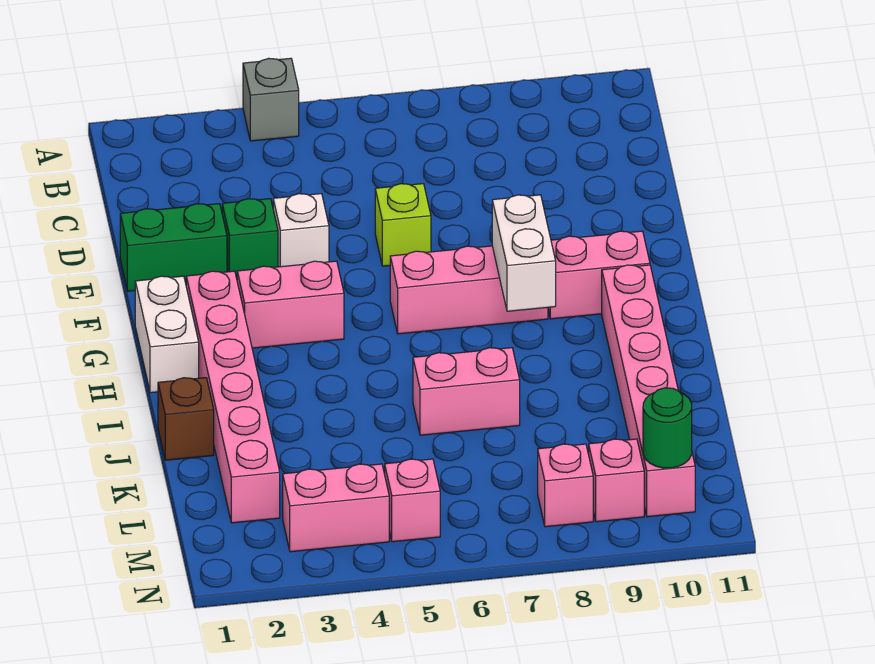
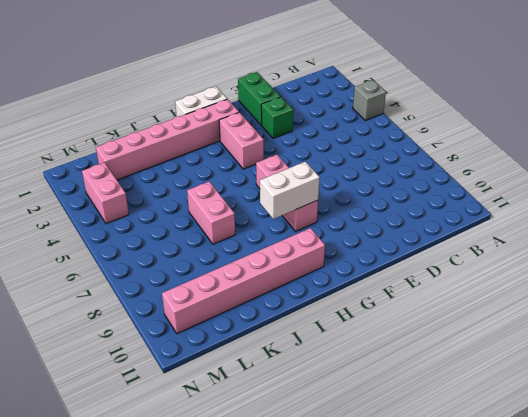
none -> white brick E4 level 1
none -> lime brick E6 level 1
none -> pink brick G9:G10 level 1

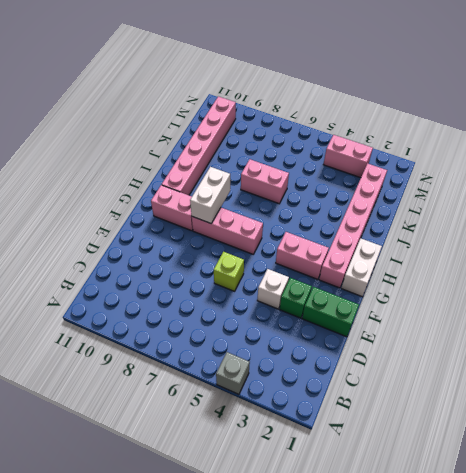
none -> brown brick J1 level 1
none -> pink brick M5 level 1
none -> pink brick M8 level 1

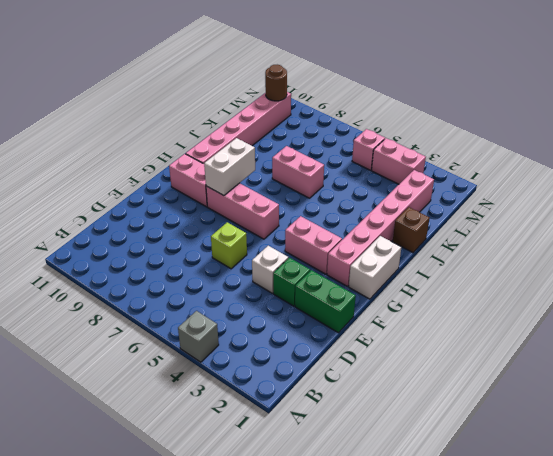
brown round brick M10 level 2 -> green round brick M10 level 2
none -> pink brick M8 level 1
none -> pink brick M9 level 1

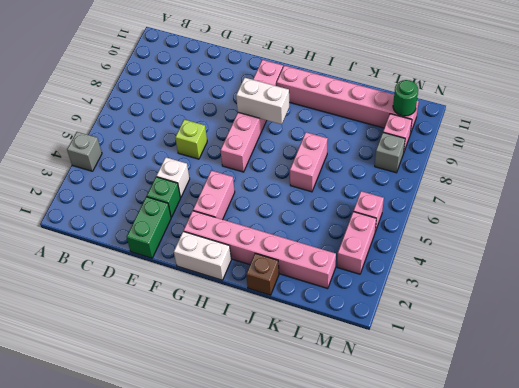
grey brick M8 level 1 -> pink brick M8 level 1

